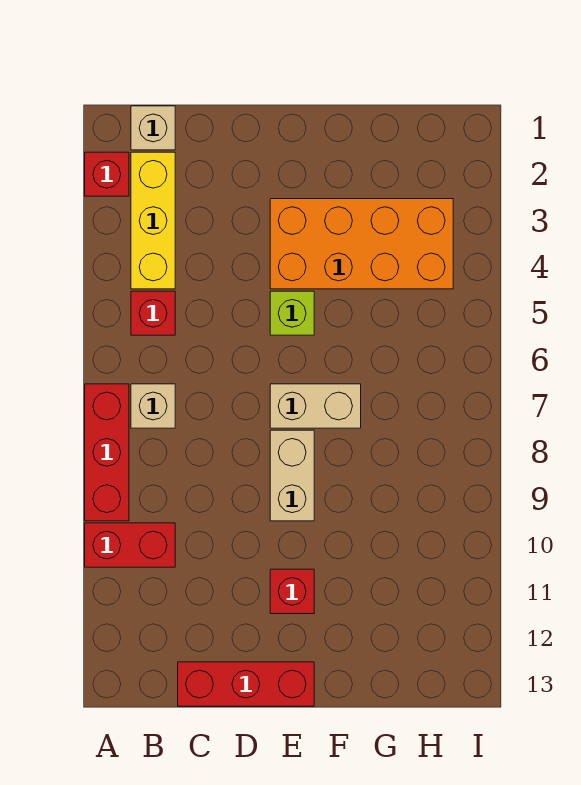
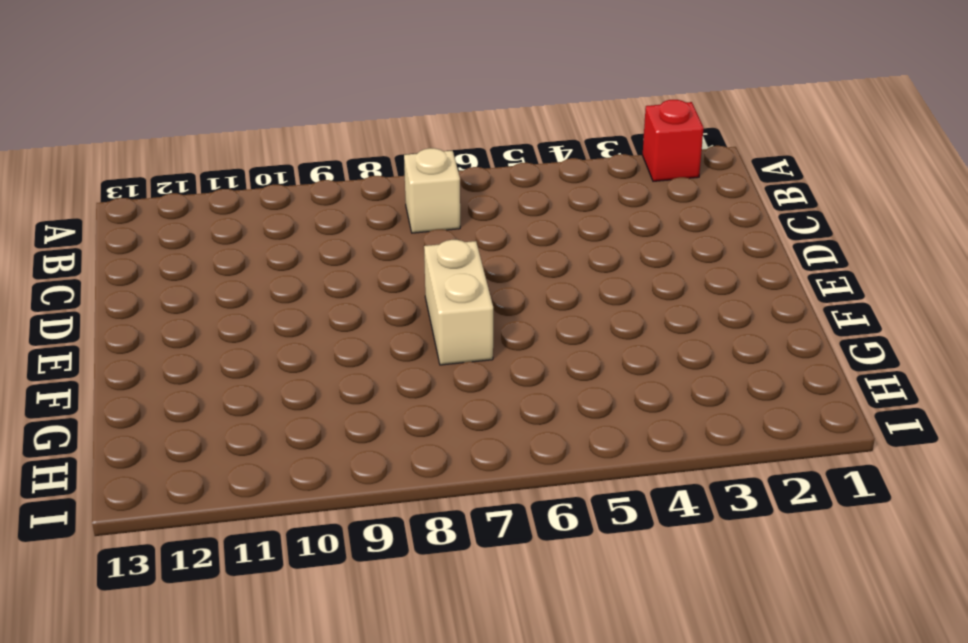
none -> red brick A7:A9 level 1
none -> red brick A10:B10 level 1
none -> tan brick B1 level 1

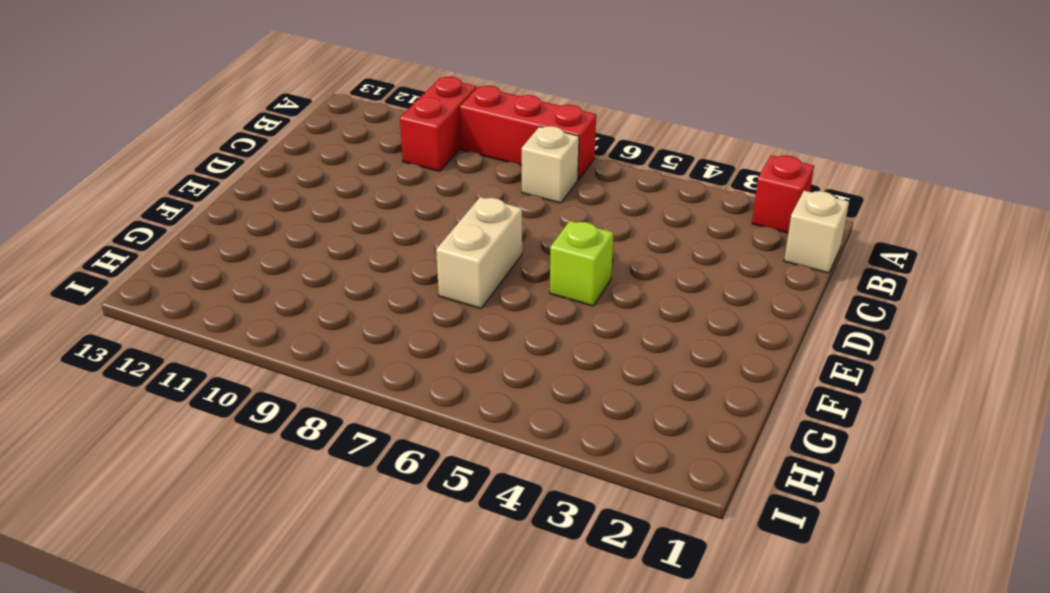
none -> yellow brick B2:B4 level 1
none -> red brick B5 level 1
none -> red brick C13:E13 level 1

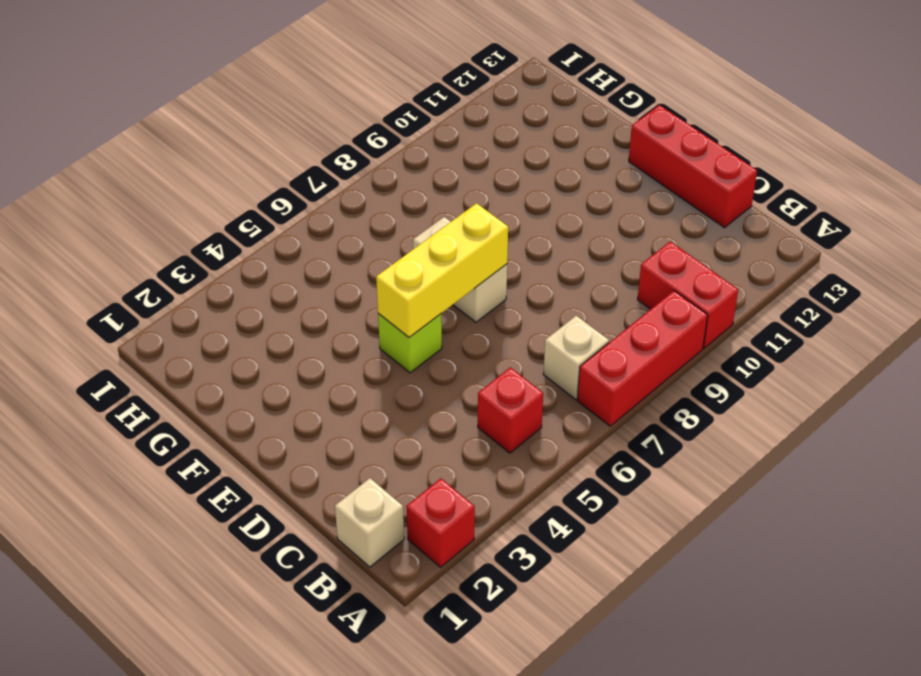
yellow brick E5:E7 level 2 -> yellow brick B2:B4 level 1
none -> orange brick E3:H4 level 1
none -> tan brick E8:E9 level 1
none -> red brick E11 level 1

